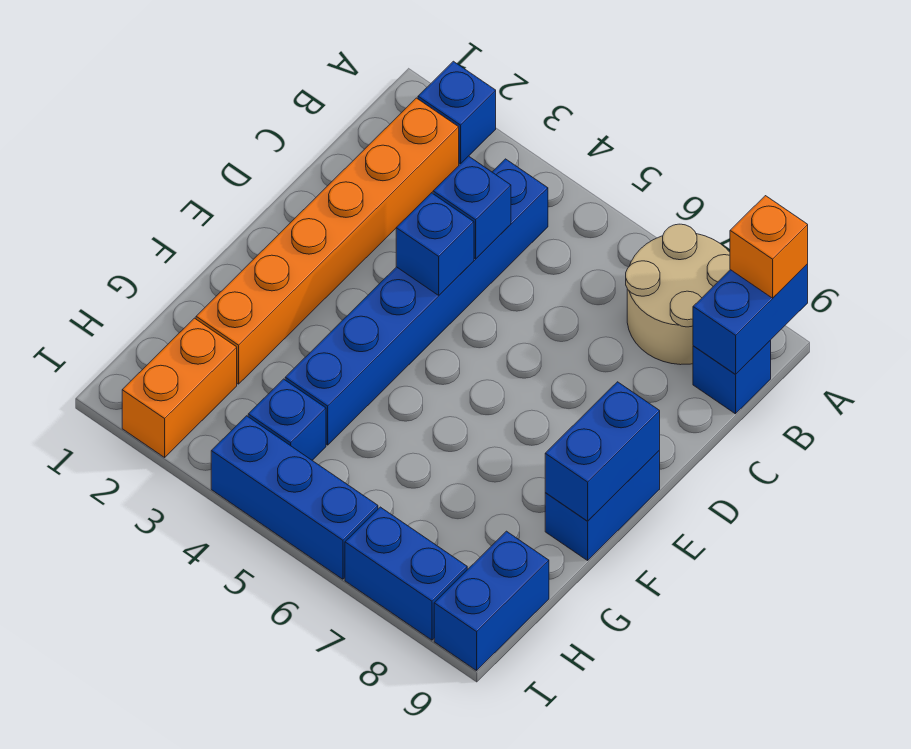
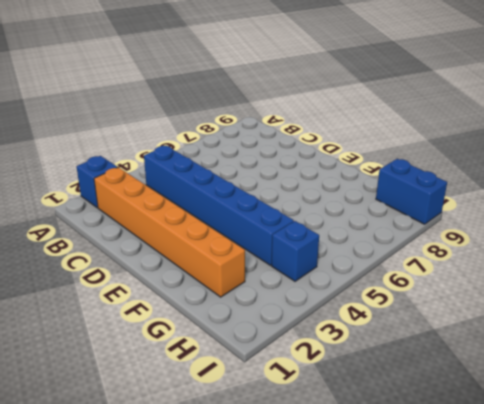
none -> tan round brick A7:B8 level 1
none -> blue brick B9 level 1
none -> blue brick E9:F9 level 1

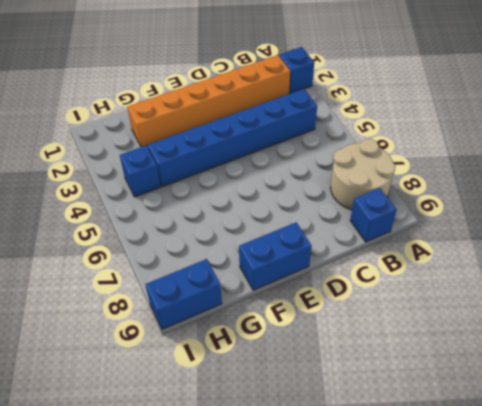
none -> orange brick H2:I2 level 1
none -> blue brick I4:I6 level 1
none -> blue brick I7:I8 level 1

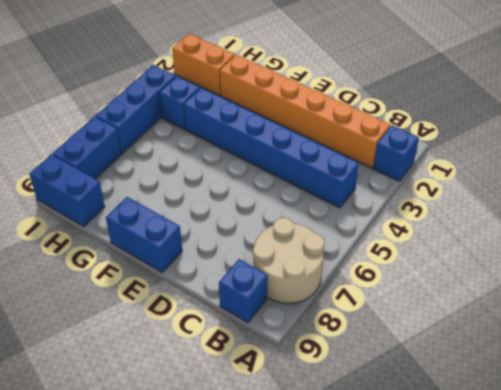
none -> blue brick A9:B9 level 2
none -> blue brick C4 level 2
none -> blue brick D4 level 2

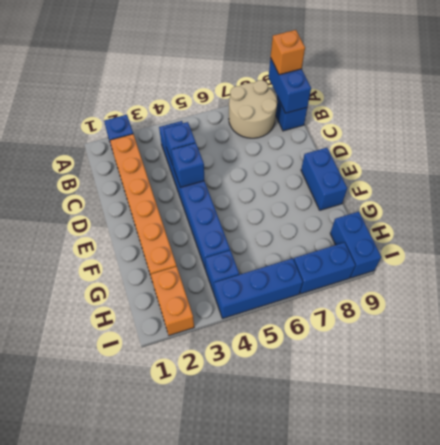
none -> blue brick E9:F9 level 2

